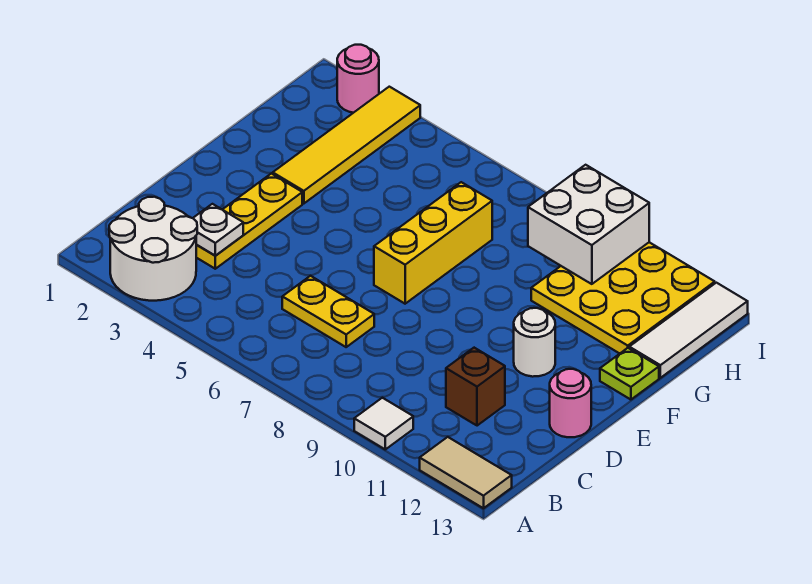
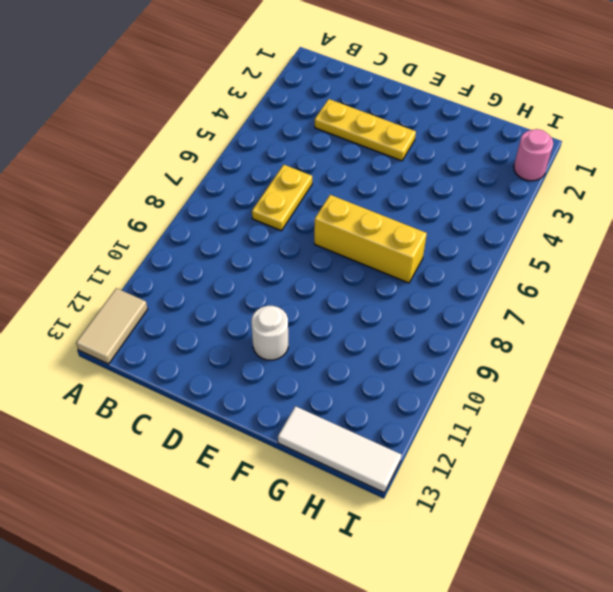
none -> white round brick A2:B3 level 1
none -> white tile A10 level 1
none -> brown brick C11 level 1

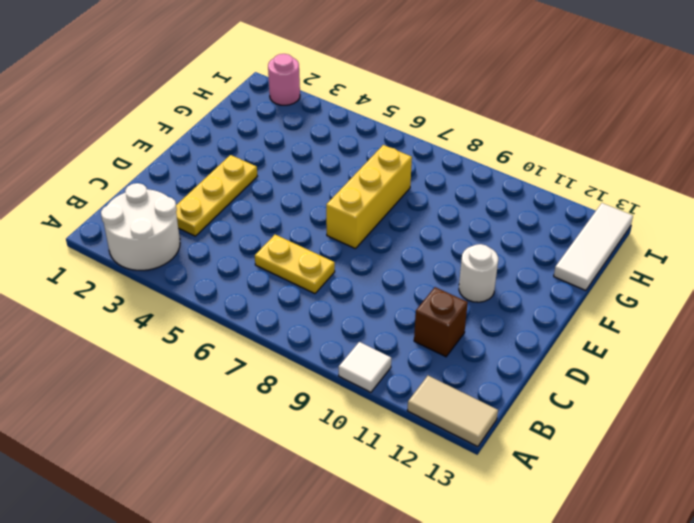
none -> pink round brick D13 level 1
none -> yellow tile F3:I3 level 1
none -> lime plate F13 level 1

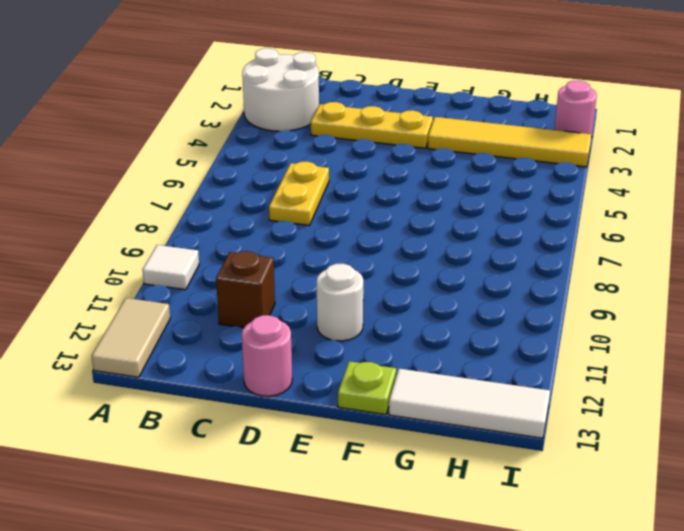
none -> yellow brick E7:G7 level 1
none -> yellow plate G10:I12 level 1
none -> white plate C3 level 2

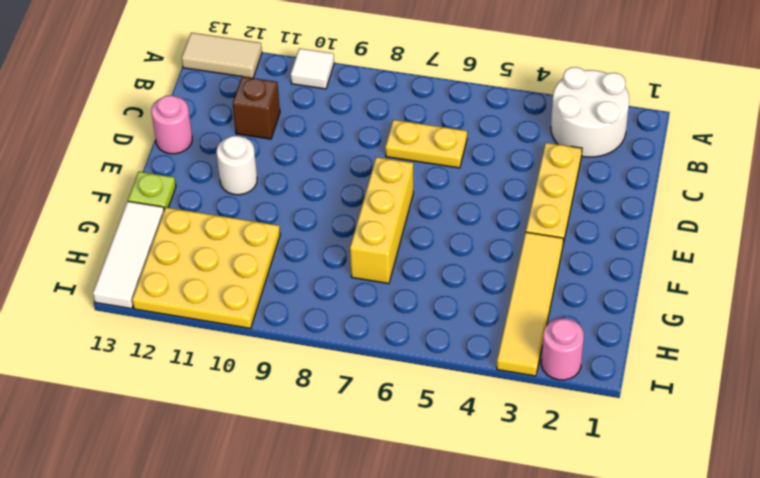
none -> white plate C3 level 2
none -> white brick H9:I10 level 2

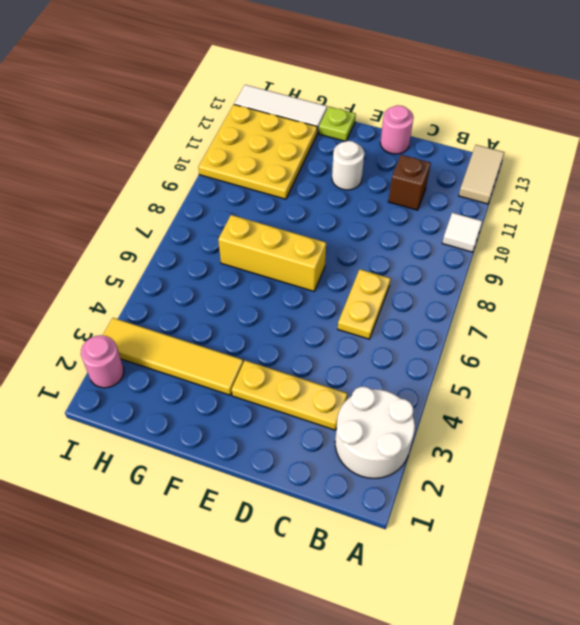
none -> white plate C3 level 2
none -> white brick H9:I10 level 2

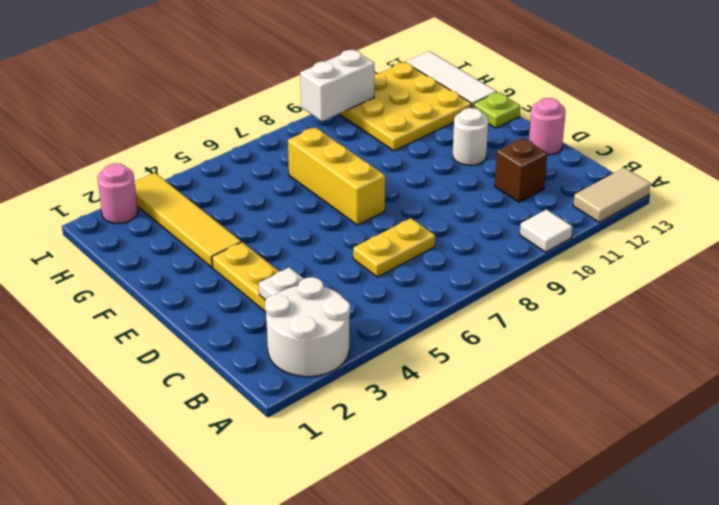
white brick I9:I10 level 2 -> white brick H9:I10 level 2

